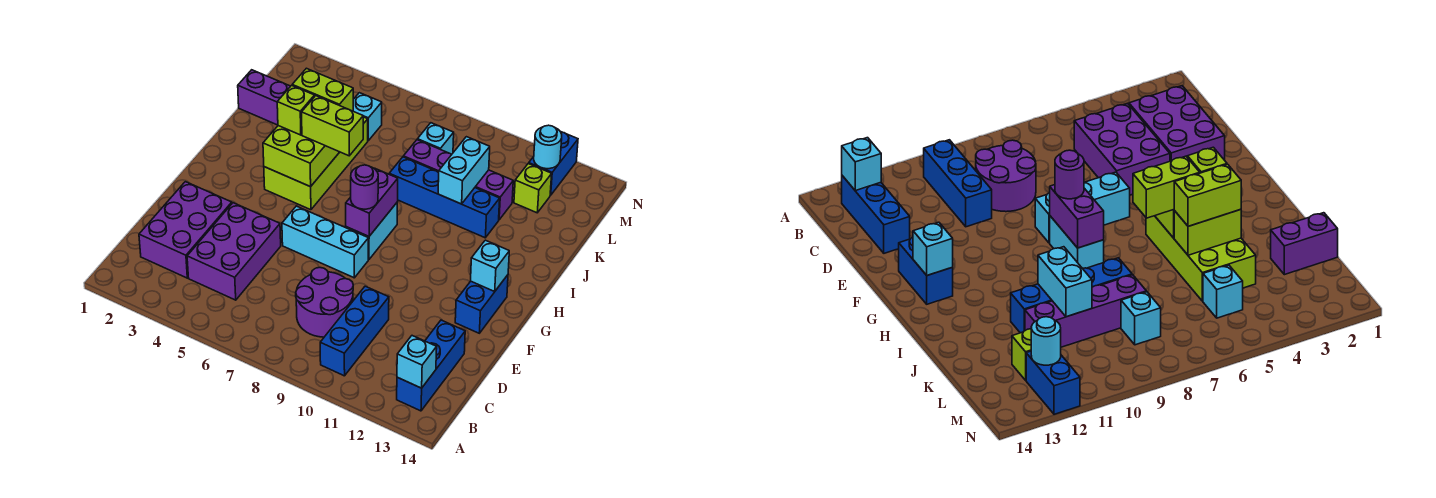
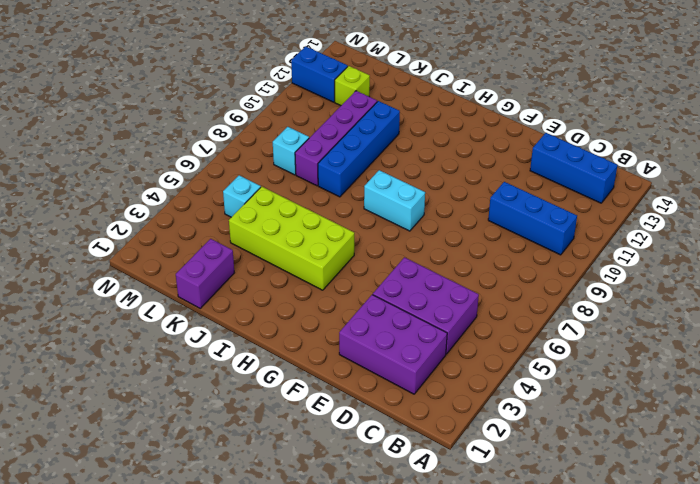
none -> purple round brick C8:D9 level 1
none -> cyan brick F6:F8 level 1
none -> blue brick F13:G13 level 1

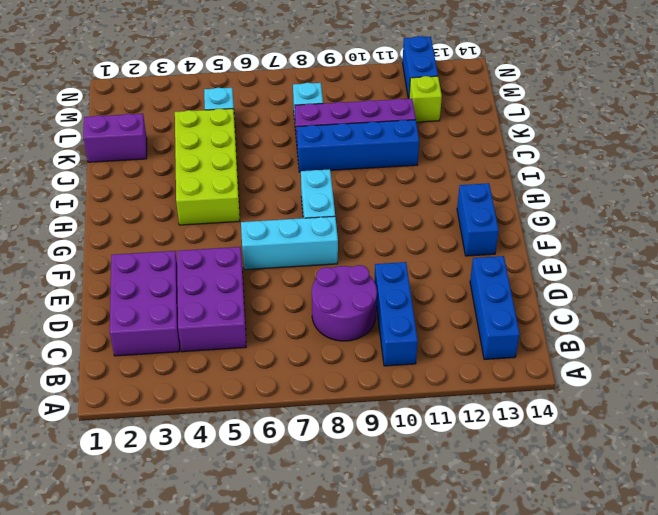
none -> cyan brick B13 level 2
none -> purple brick G8:H8 level 2
none -> cyan brick G13 level 2

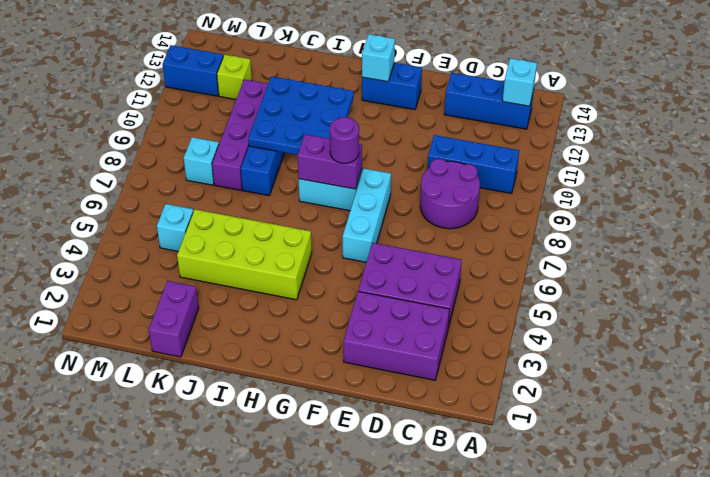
blue plate H9:J11 level 2 -> cyan brick J10:K10 level 2
none -> lime brick H4:I5 level 2
none -> lime brick J4:J5 level 2
none -> cyan round brick M12 level 2

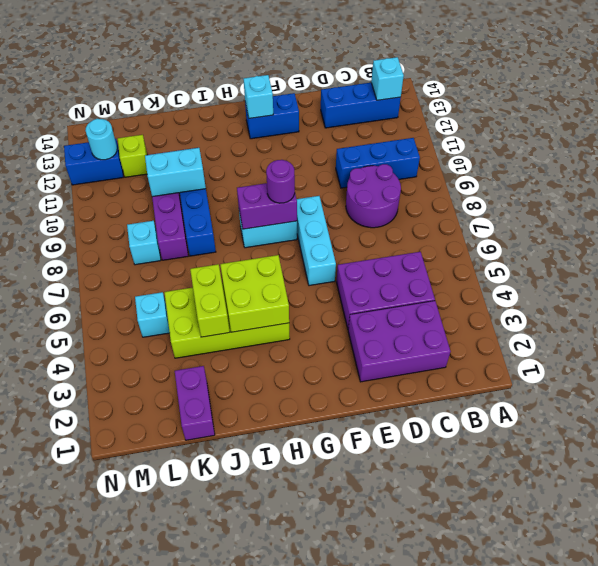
none -> lime brick I4 level 3
none -> lime brick I5:I6 level 3
none -> lime brick J4:J5 level 3

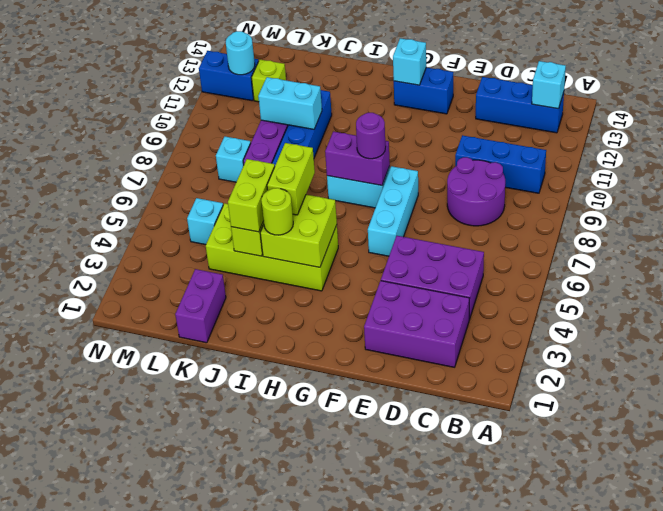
lime round brick I4 level 3 -> lime brick I4 level 3

